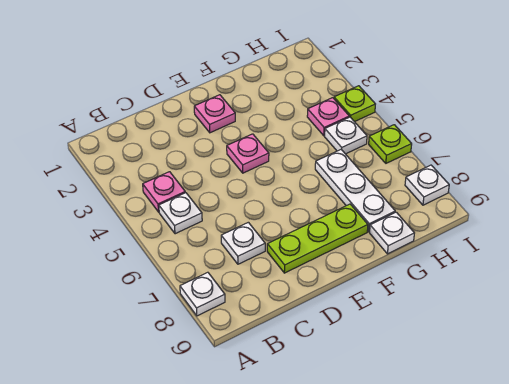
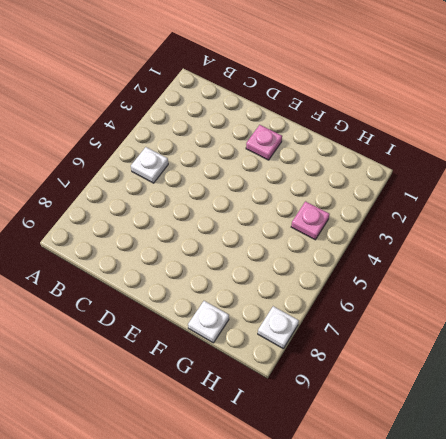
none -> white plate A8 level 1
none -> pink plate B4 level 1
none -> white plate C7 level 1

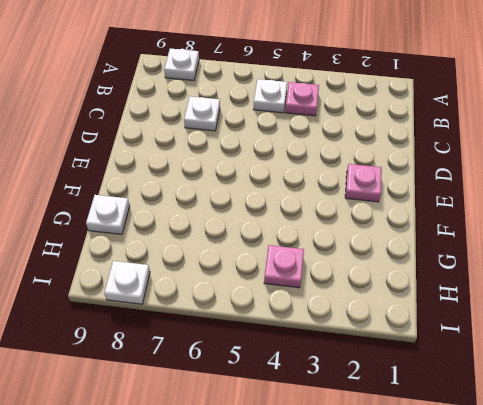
none -> lime plate D8:F8 level 1
none -> pink plate E4 level 1
none -> white plate G6:G8 level 1

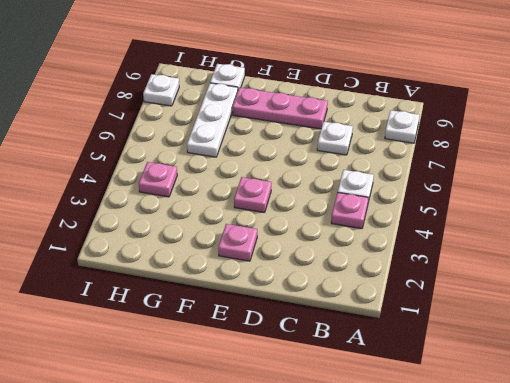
pink plate D8:F8 level 1 -> lime plate D8:F8 level 1
none -> white plate H5 level 1
none -> lime plate I4 level 1
none -> lime plate I6 level 1

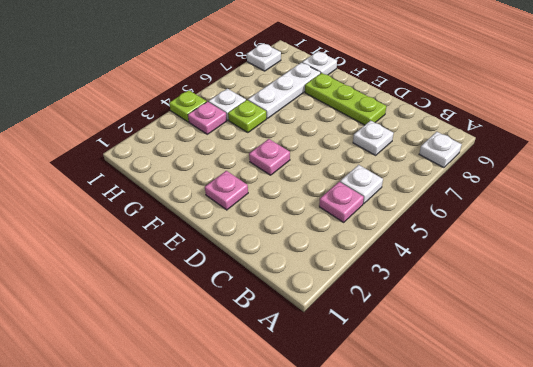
lime plate G5 level 1 -> lime plate I6 level 1

